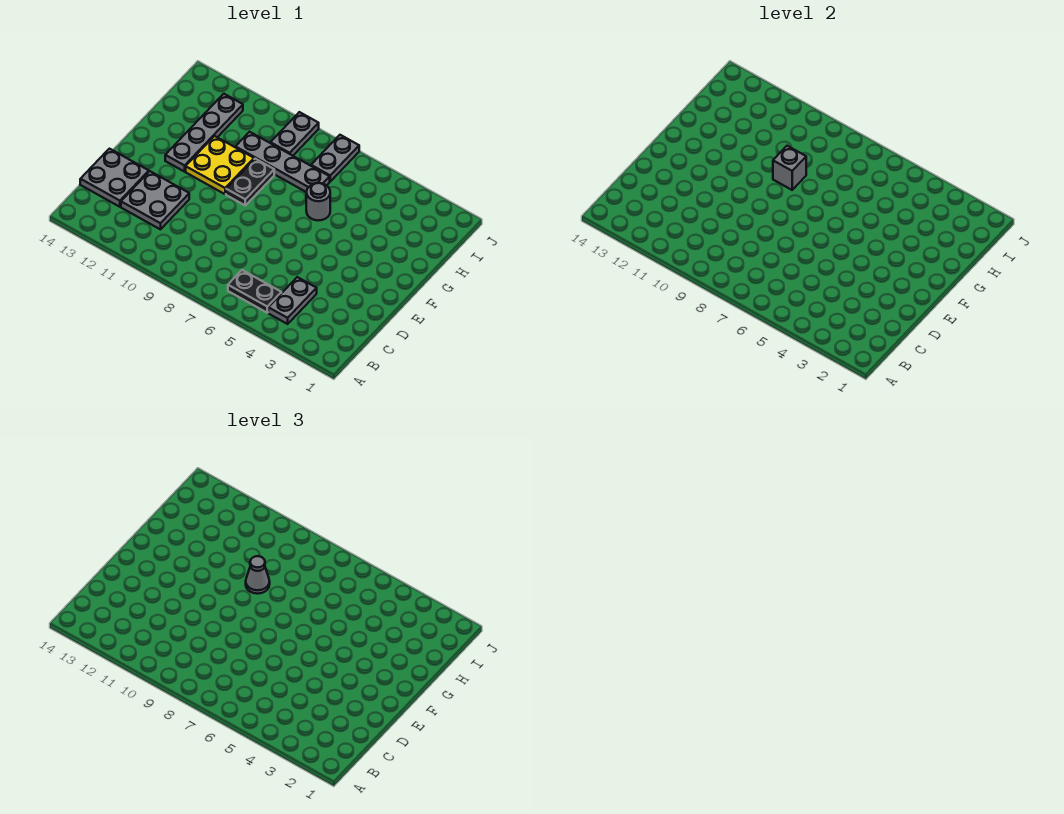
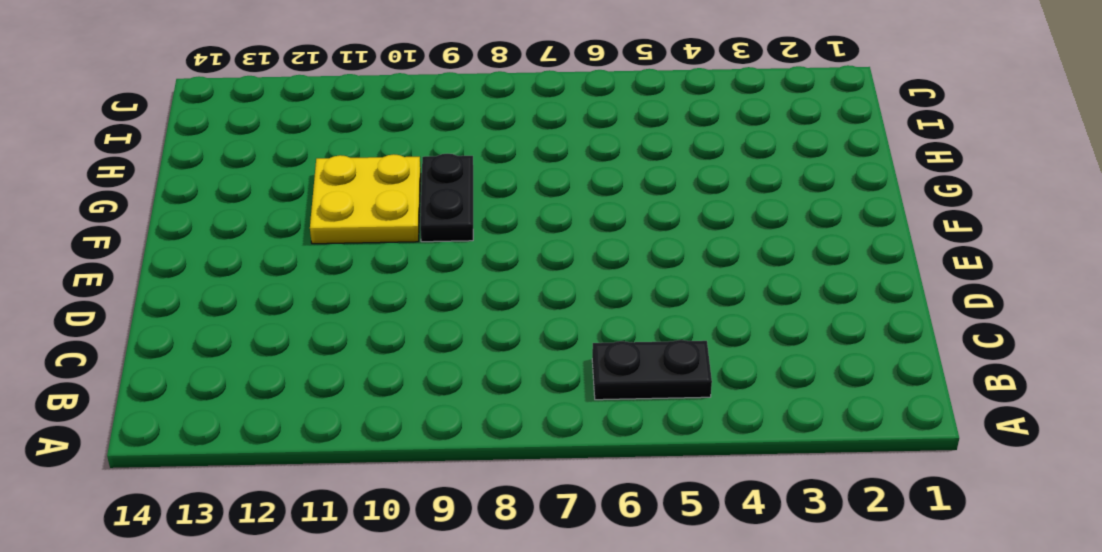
none -> grey plate B4:C4 level 1
none -> grey plate C11:D12 level 1
none -> grey plate C13:D14 level 1

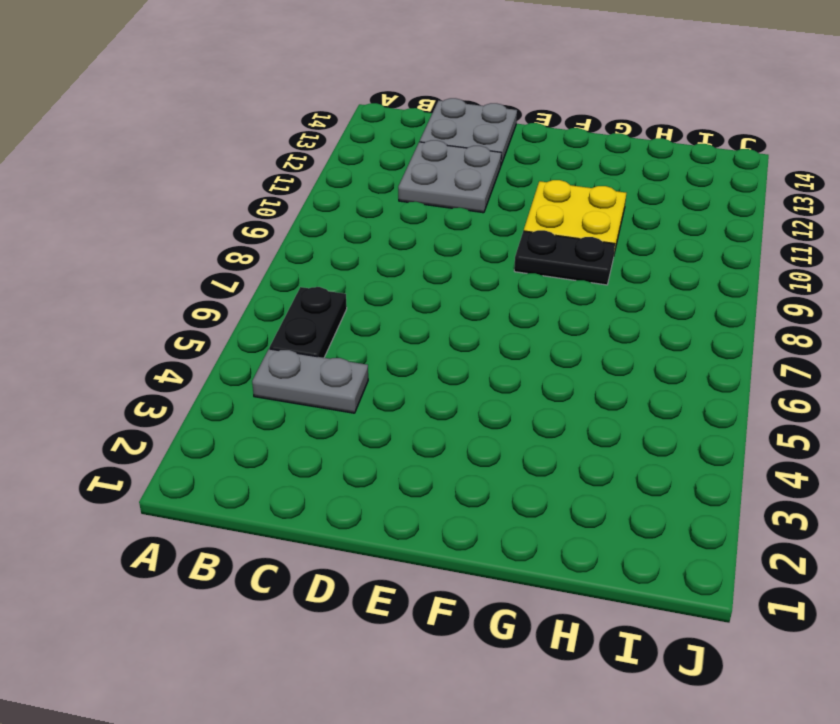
none -> grey plate F12:I12 level 1
none -> grey round brick G6 level 1
none -> grey plate H7:H10 level 1

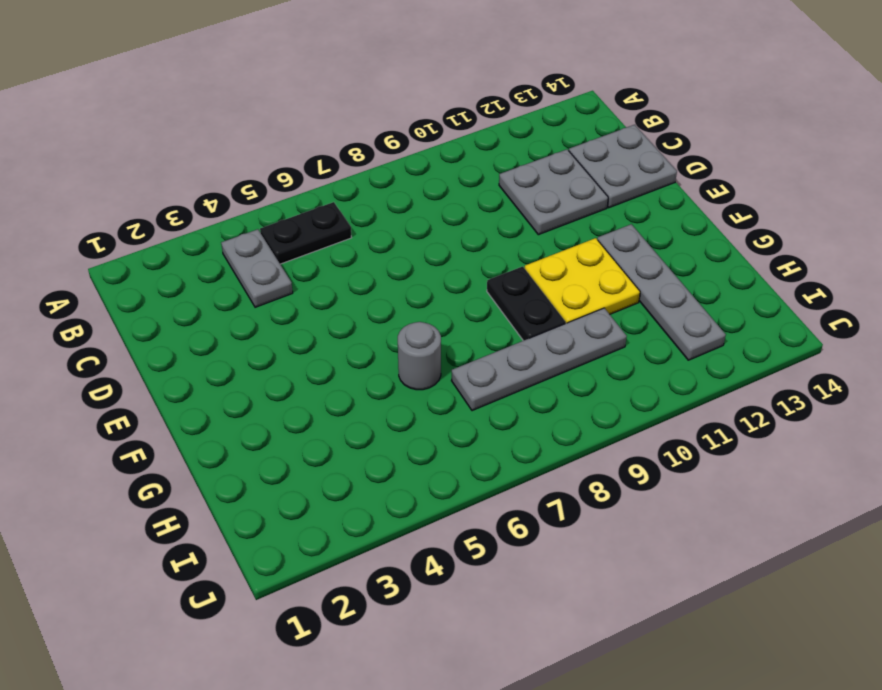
none -> grey plate I7:J7 level 1
none -> grey plate I9:J9 level 1
none -> grey brick G9 level 2

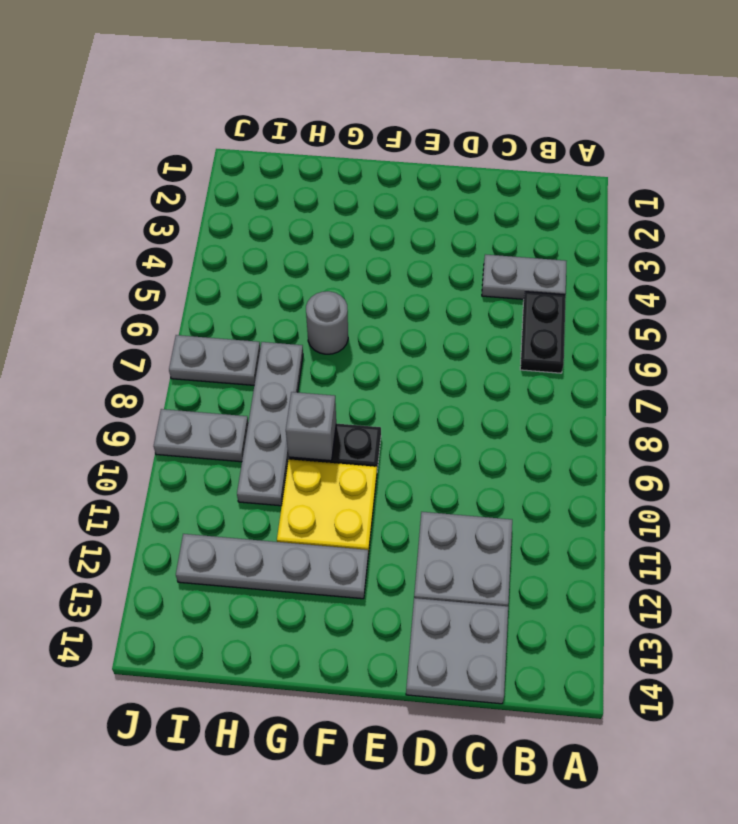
none -> grey cone G9 level 3

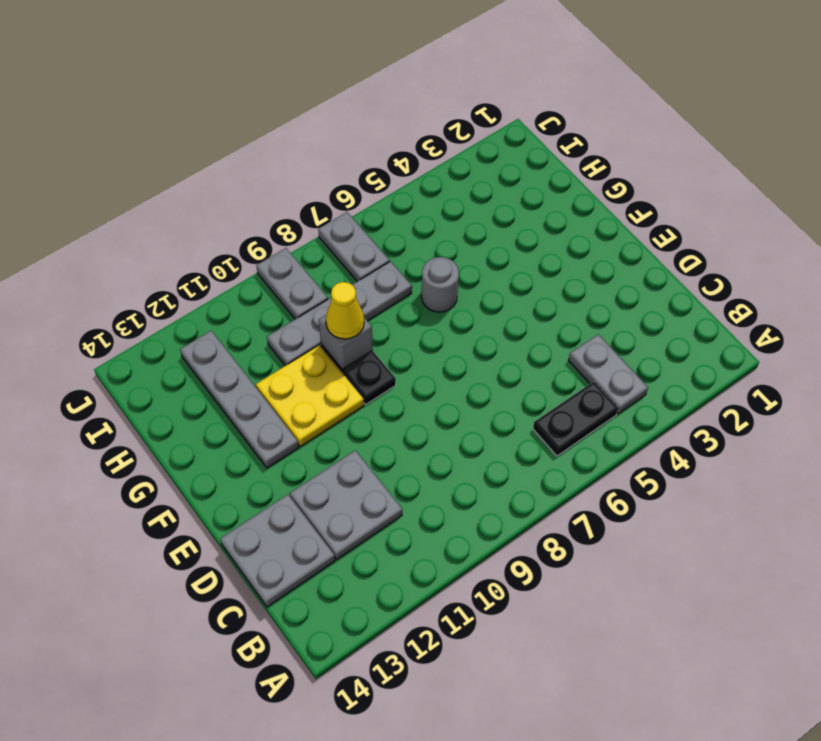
yellow cone G9 level 3 -> grey cone G9 level 3

